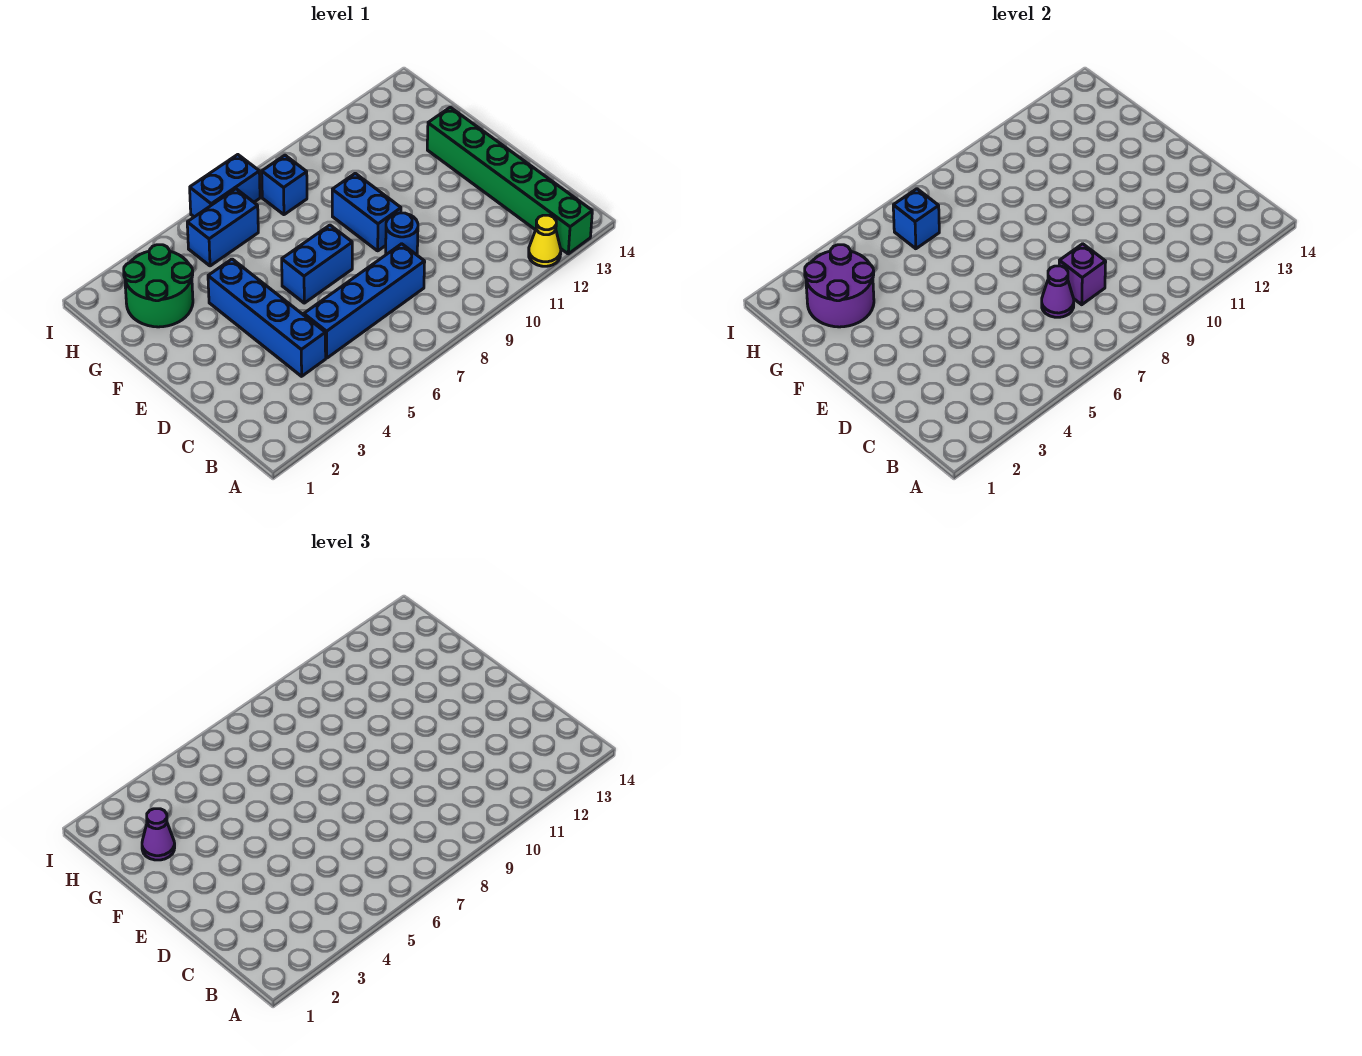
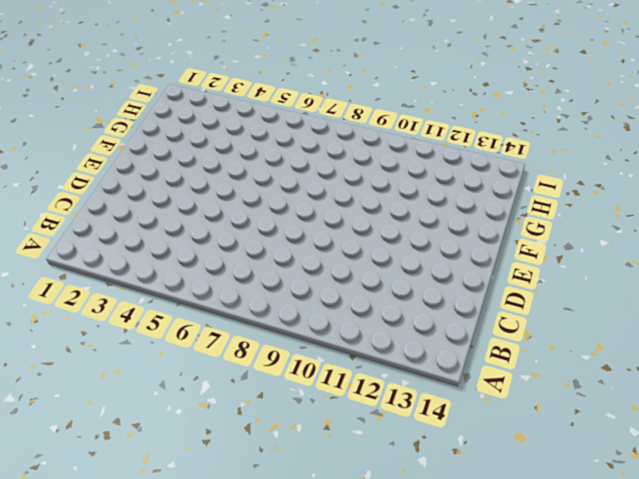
none -> yellow cone A12 level 1
none -> green brick A13:F13 level 1
none -> blue brick C4:F4 level 1

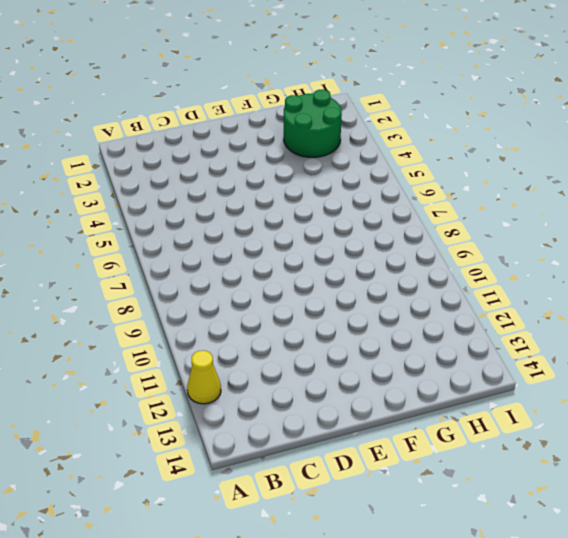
none -> green brick A13:F13 level 1
none -> blue brick C4:F4 level 1
none -> blue brick C5:C8 level 1

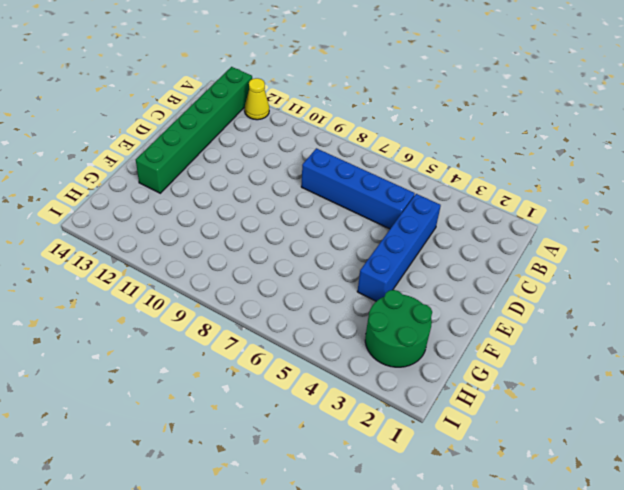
none -> blue round brick D9 level 1
none -> blue brick E6:E7 level 1
none -> blue brick E9:F9 level 1

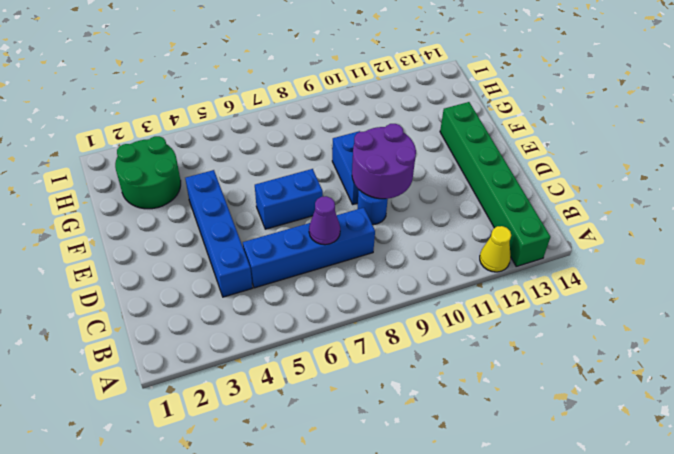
purple round brick D9:E10 level 2 -> purple round brick G2:H3 level 2
none -> blue brick H5:H6 level 1
none -> blue brick H8 level 1
none -> blue brick I6:I7 level 1

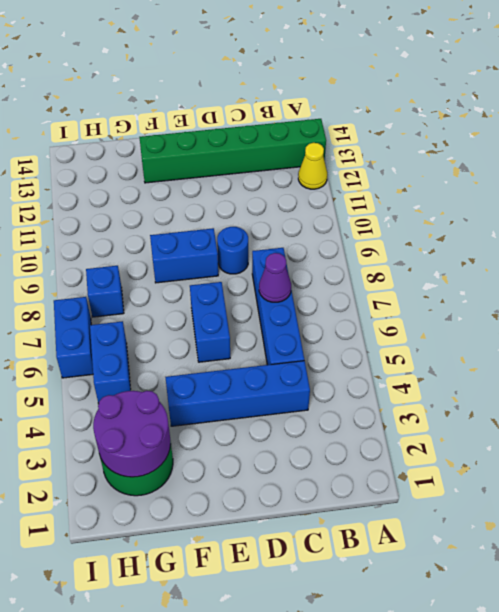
none -> purple brick C8 level 2
none -> blue brick H6 level 2
none -> purple cone G2 level 3

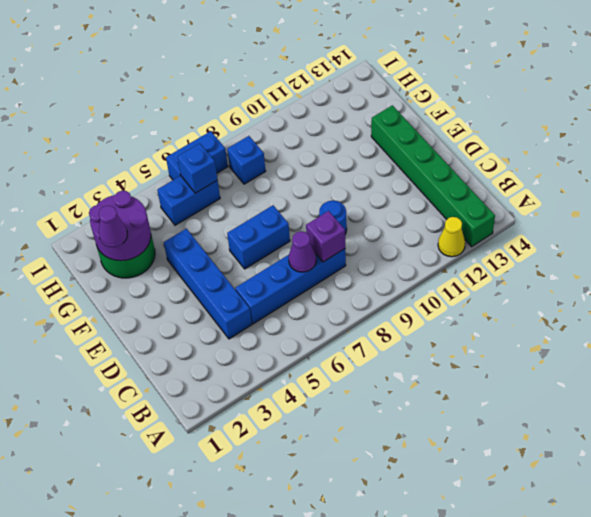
none -> blue brick E9:F9 level 1

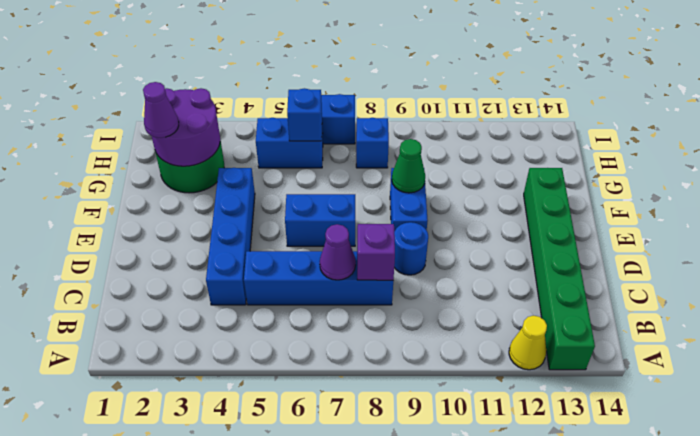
green cone F9 level 2 -> none

